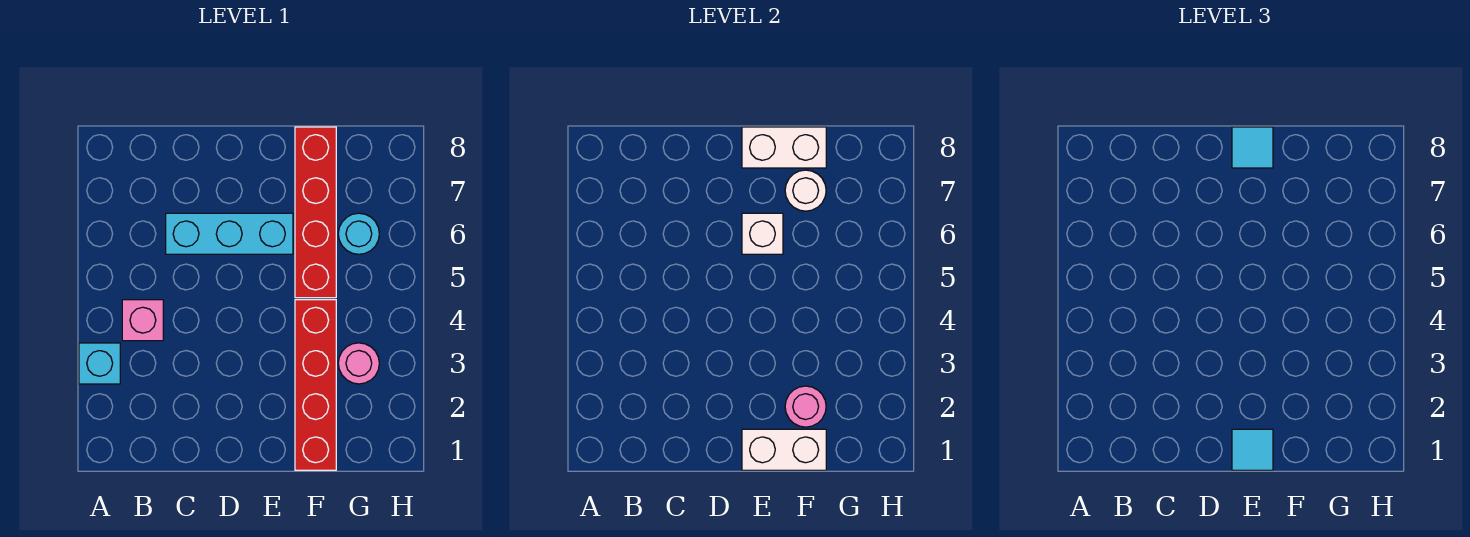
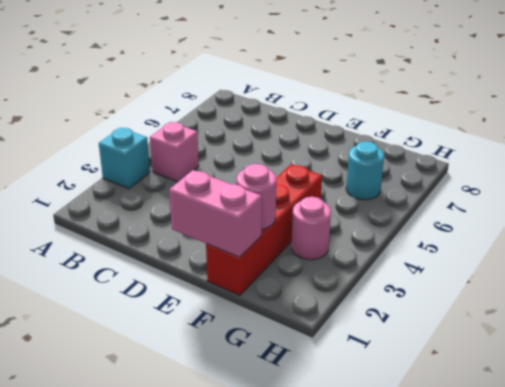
pink brick E1:F1 level 2 -> white brick E1:F1 level 2
none -> cyan brick C6:E6 level 1
none -> red brick F5:F8 level 1
none -> white brick E6 level 2

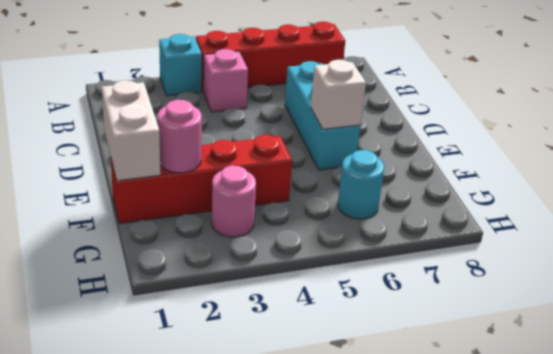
red brick A4:A7 level 1 -> red brick F5:F8 level 1
none -> white brick E8:F8 level 2
none -> white round brick F7 level 2
none -> cyan tile E1 level 3

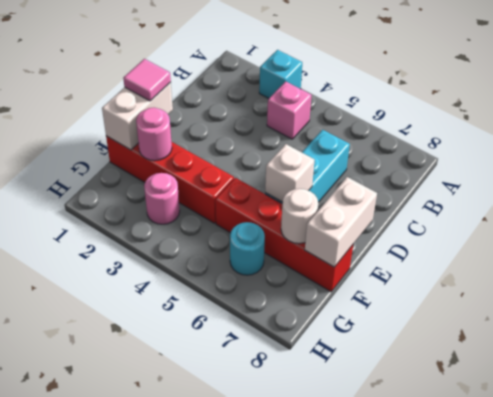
pink tile E1 level 3 -> cyan tile E1 level 3
none -> cyan tile E8 level 3

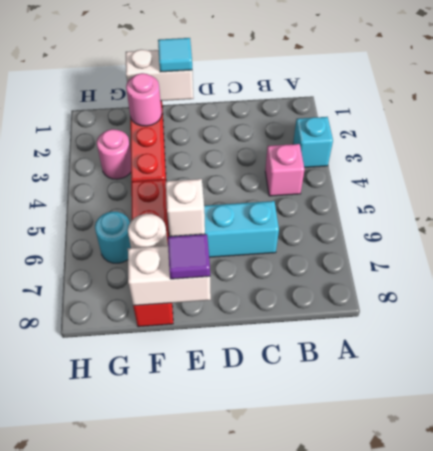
purple tile E8 level 3 -> cyan tile E8 level 3

